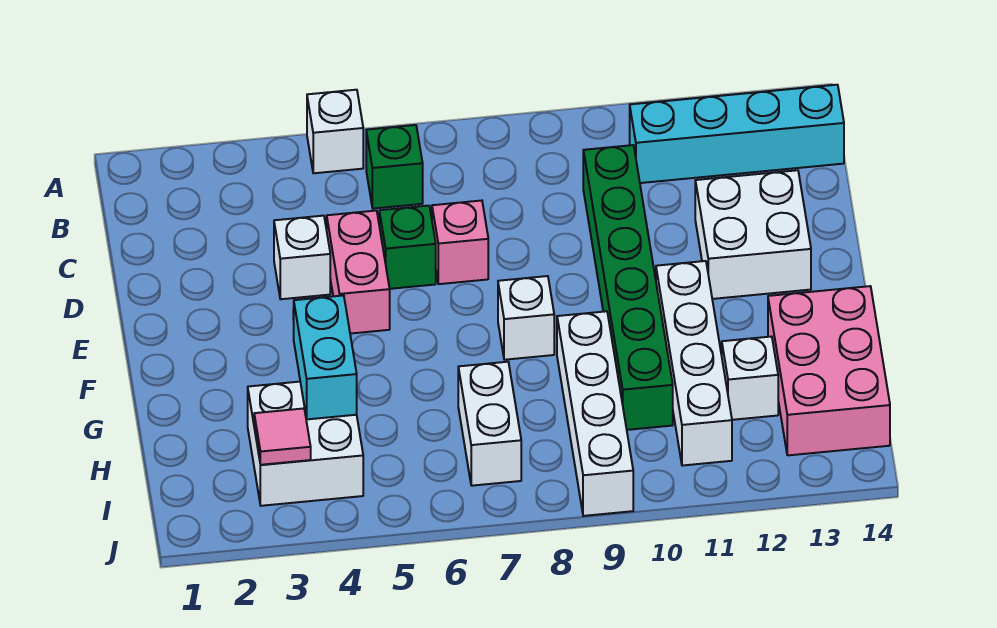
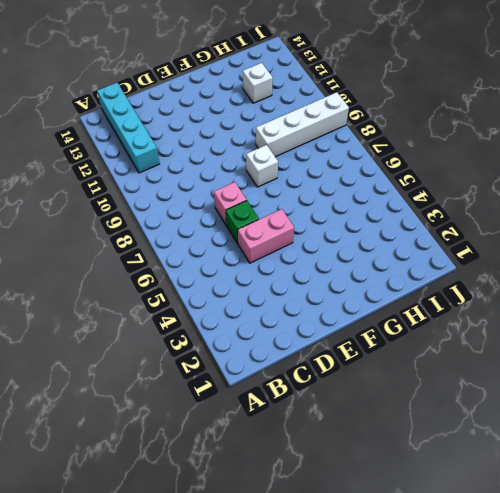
none -> white brick A5 level 1
none -> green brick B6 level 1
none -> green brick C10:H10 level 1

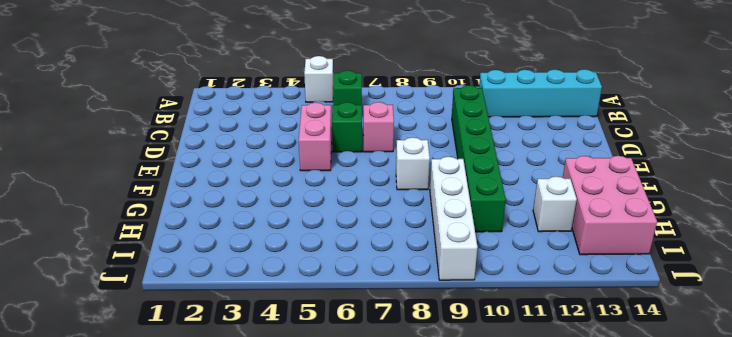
none -> white brick D4 level 1
none -> white brick D12:E13 level 1
none -> white brick F11:I11 level 1

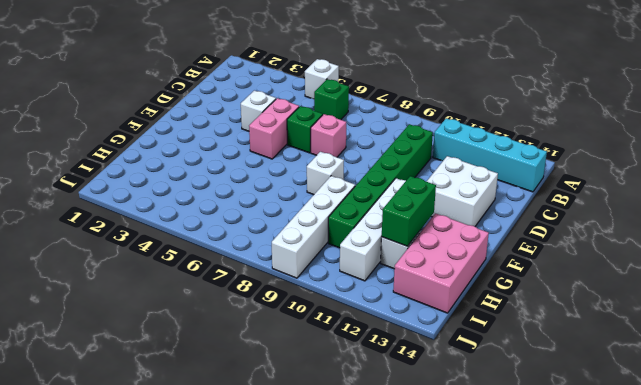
green brick G12:H12 level 2 -> none
none -> white brick H3:I4 level 1
none -> white brick H7:I7 level 1
none -> cyan brick G4:H4 level 2

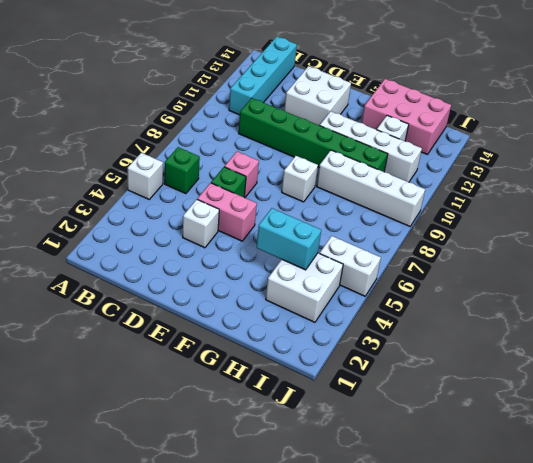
white brick I5:J5 level 1 -> white brick H7:I7 level 1
none -> pink tile I3 level 2

